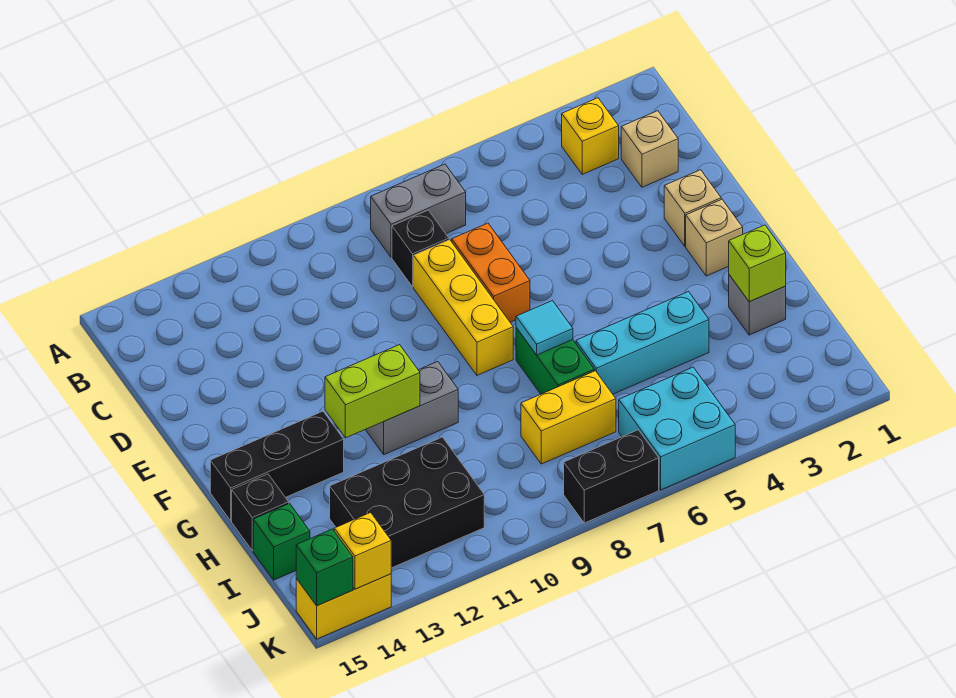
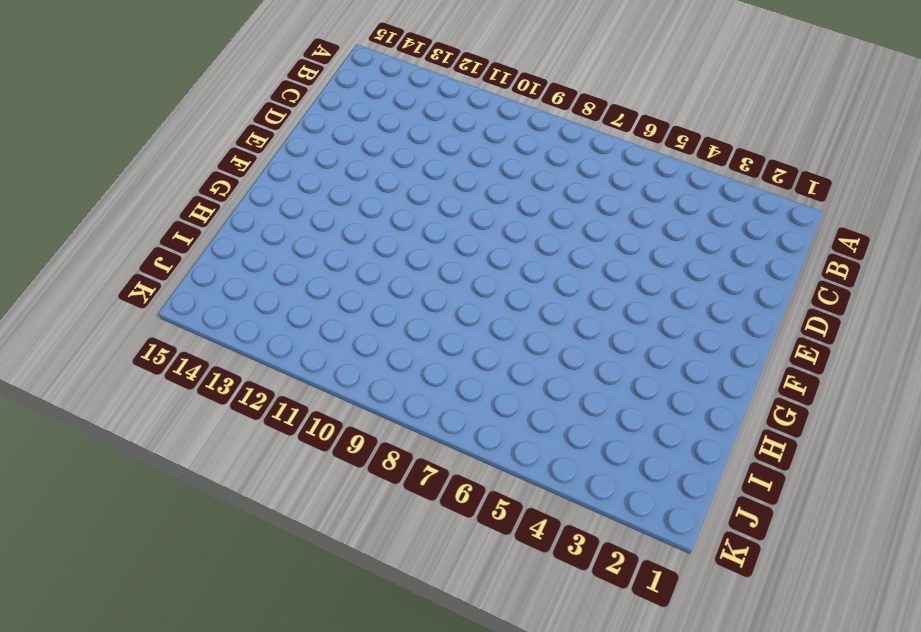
none -> yellow brick B3 level 1
none -> grey brick B7:B8 level 1
none -> tan brick C2 level 1

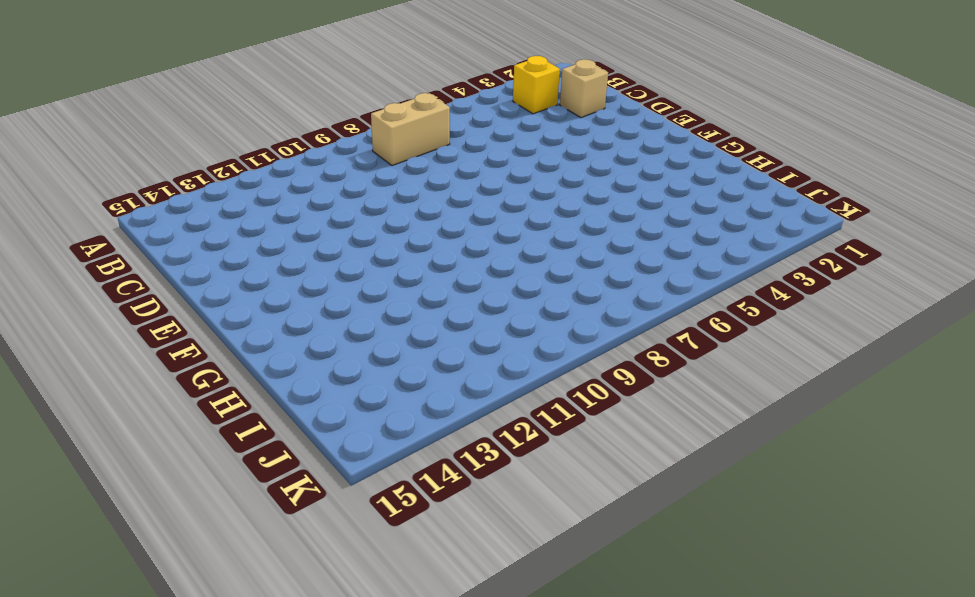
tan brick B7:B8 level 1 -> grey brick B7:B8 level 1
none -> black brick C8 level 1
none -> orange brick D7:E7 level 1
none -> yellow brick D8:F8 level 1

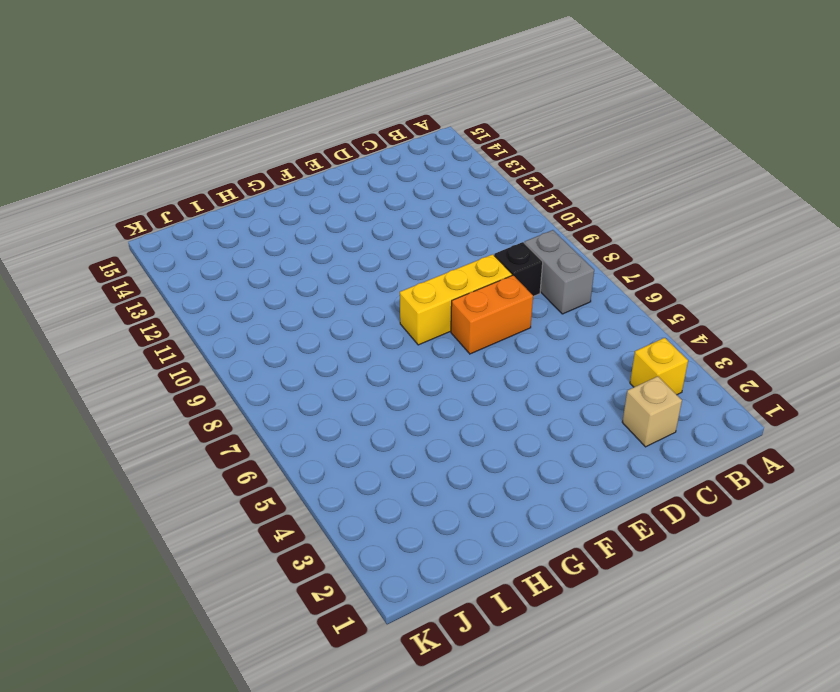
none -> tan brick E2 level 1
none -> tan brick F2 level 1
none -> green brick G7:H7 level 1

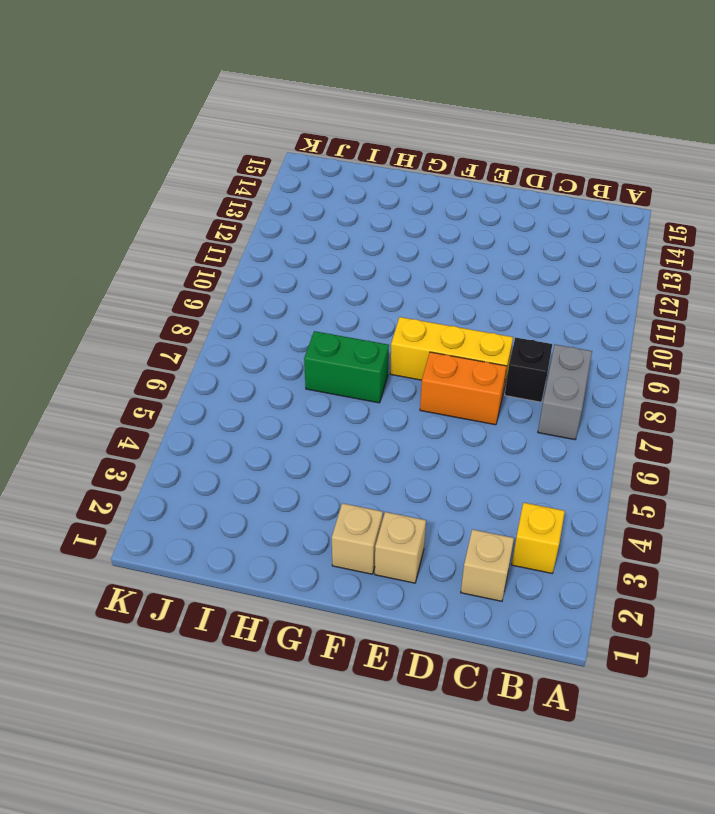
none -> grey brick G10:G11 level 1
none -> black brick G13:G15 level 1
none -> grey brick H2 level 1

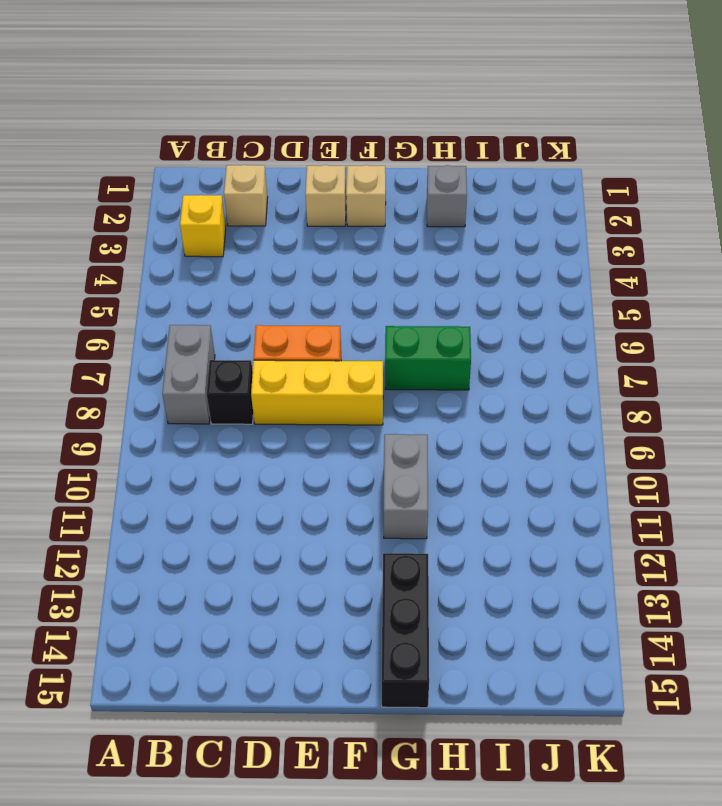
none -> cyan brick H4:H6 level 1
none -> black brick H15 level 1
none -> yellow brick I7:I8 level 1

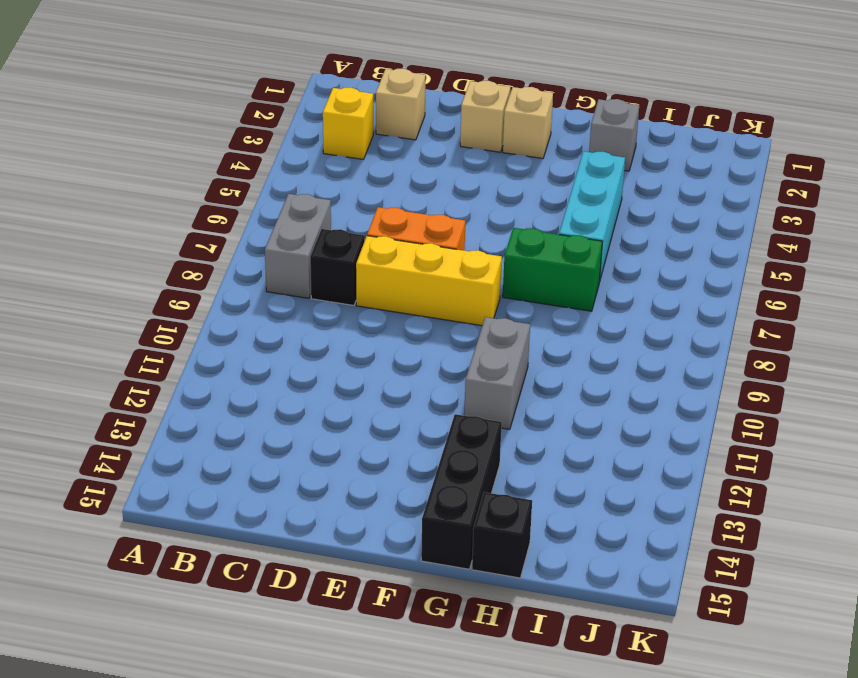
none -> yellow brick I7:I8 level 1
none -> black brick I11:J13 level 1
none -> green brick I15 level 1

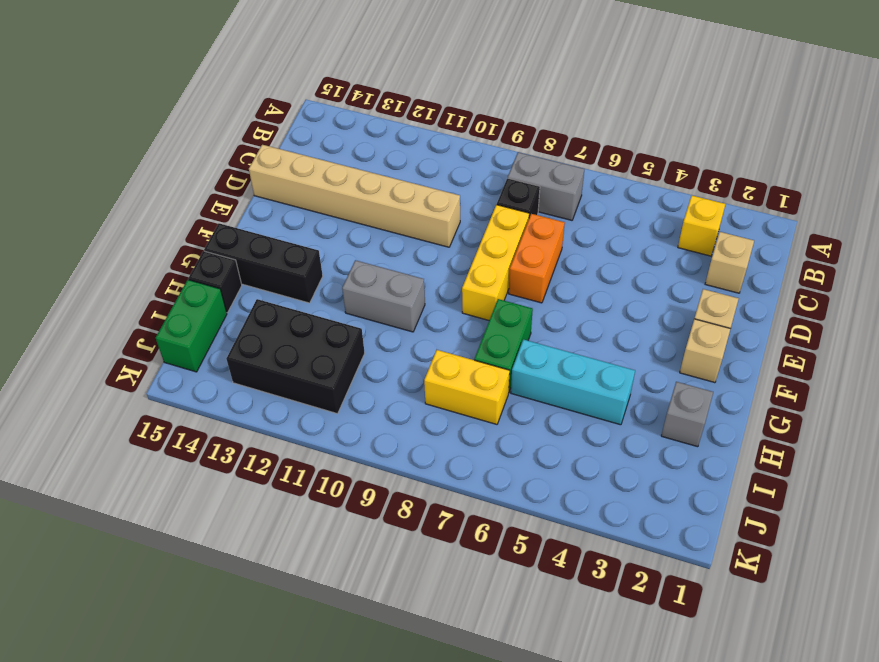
tan brick D10:D15 level 1 -> none
green brick I15:J15 level 1 -> green brick I15 level 1
none -> cyan brick J5:K6 level 1
none -> black brick K7:K8 level 1
none -> yellow brick K14:K15 level 1

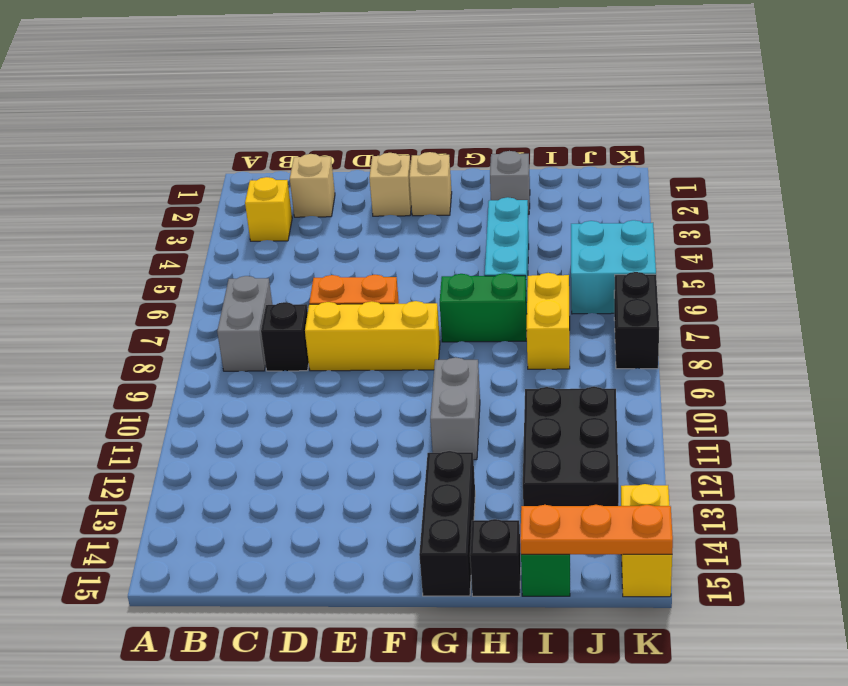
orange plate I15:K15 level 2 -> green brick K15 level 2
none -> cyan tile G7 level 2
none -> lime brick G11:G12 level 2
none -> lime brick H2 level 2

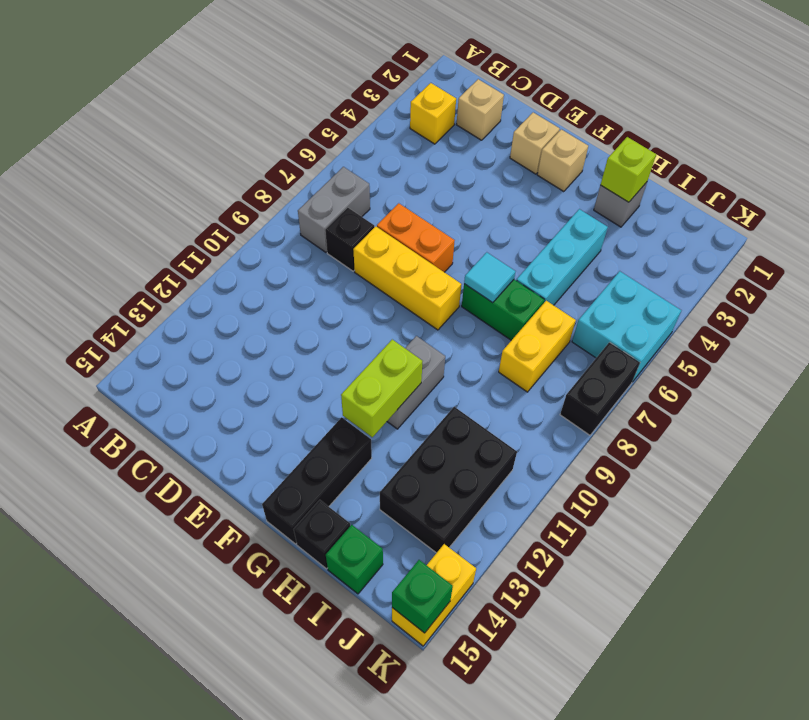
none -> yellow brick K14 level 2

